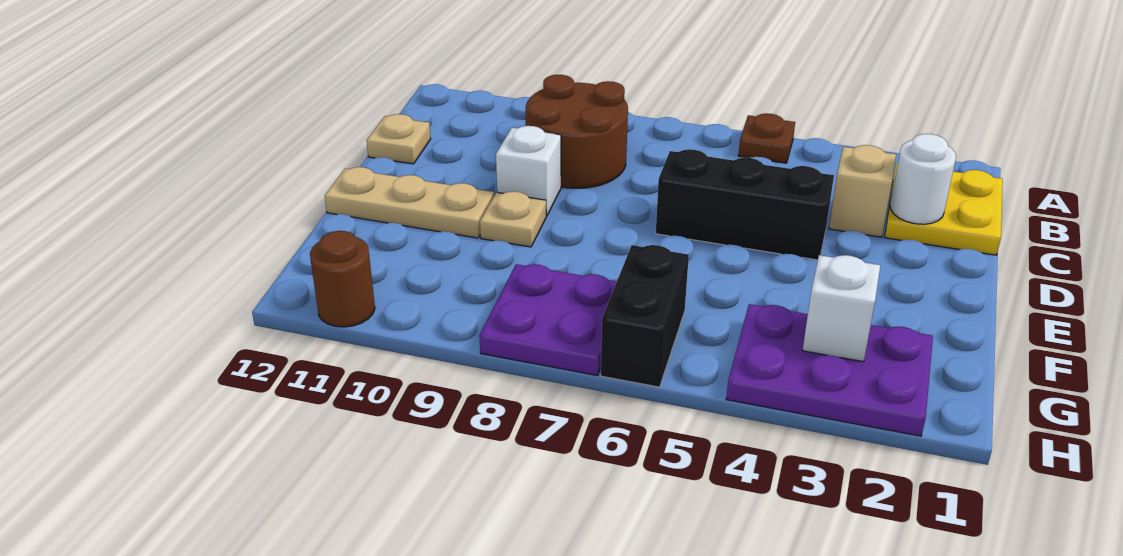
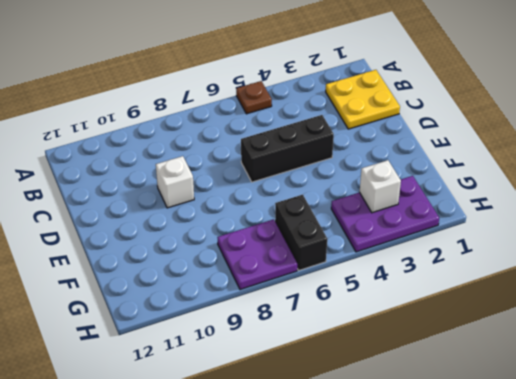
none -> brown round brick B8:C9 level 1
none -> tan brick C3 level 1
none -> tan plate C12 level 1

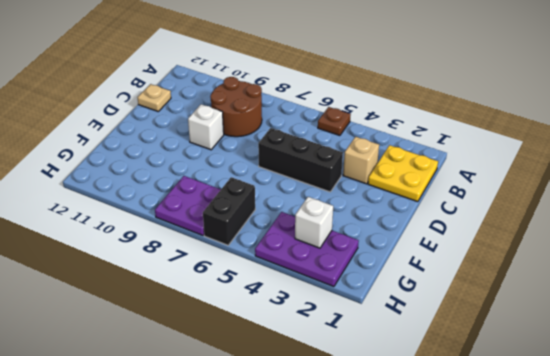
none -> tan plate E9 level 1
none -> tan plate E10:E12 level 1
none -> brown round brick H11 level 1

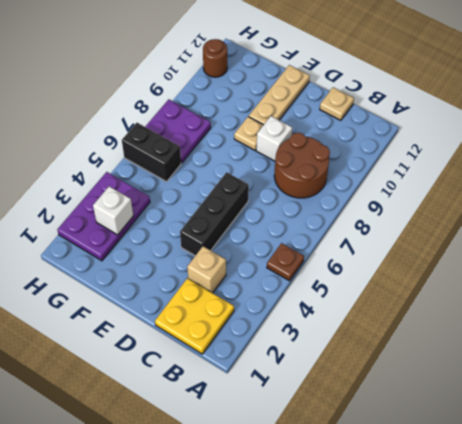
none -> white round brick C2 level 2

